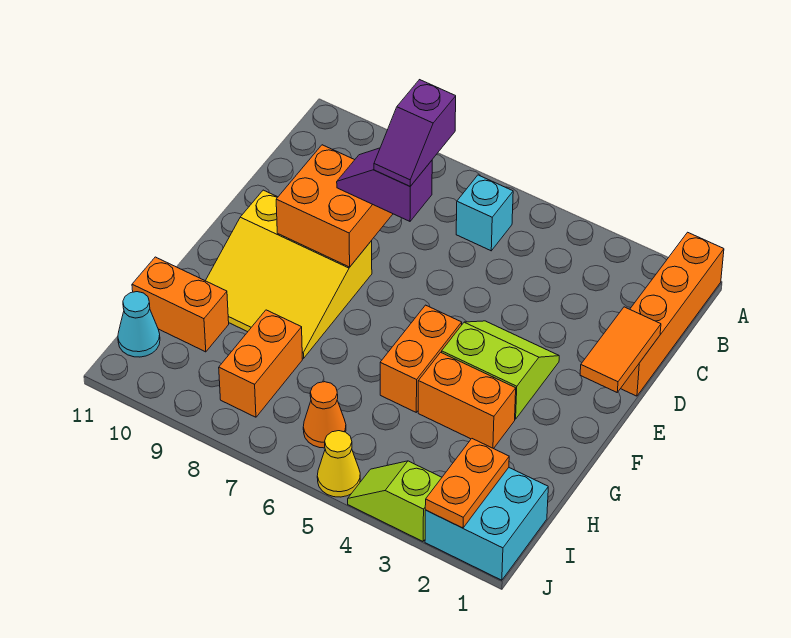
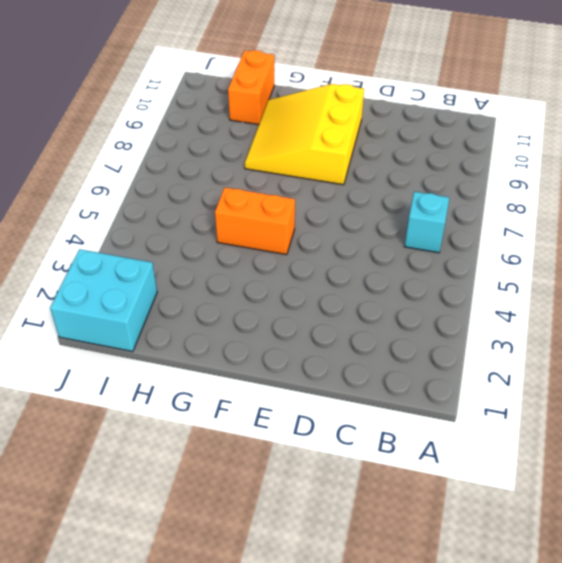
none -> orange brick A1:D1 level 1
none -> lime slope E3:F4 level 1 top F
none -> orange brick G3:G4 level 1

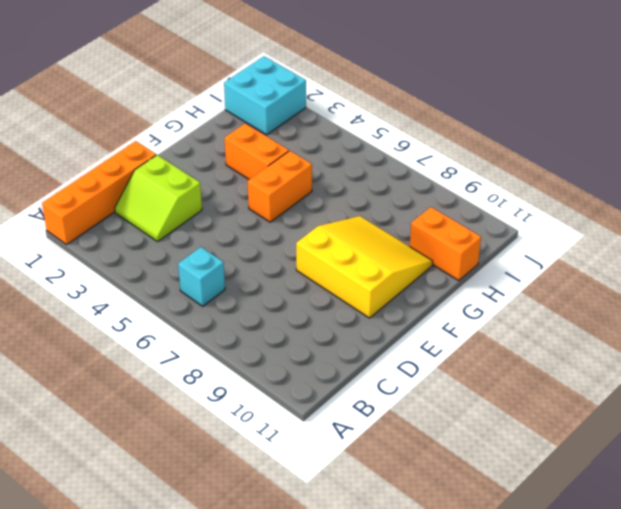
lime slope C2:D3 level 1 top D -> lime slope E3:F4 level 1 top F
none -> orange brick H8:I8 level 1
none -> orange cone I6 level 1
none -> cyan cone I11 level 1

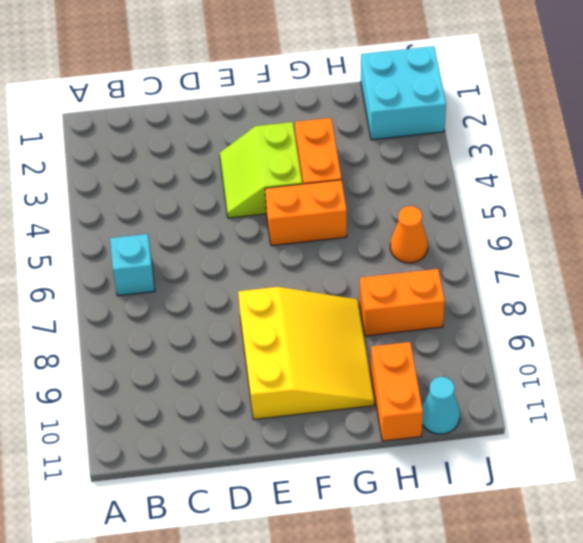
none -> orange brick A1:D1 level 1
none -> lime slope J3:J4 level 1 top 3
none -> yellow cone J5 level 1

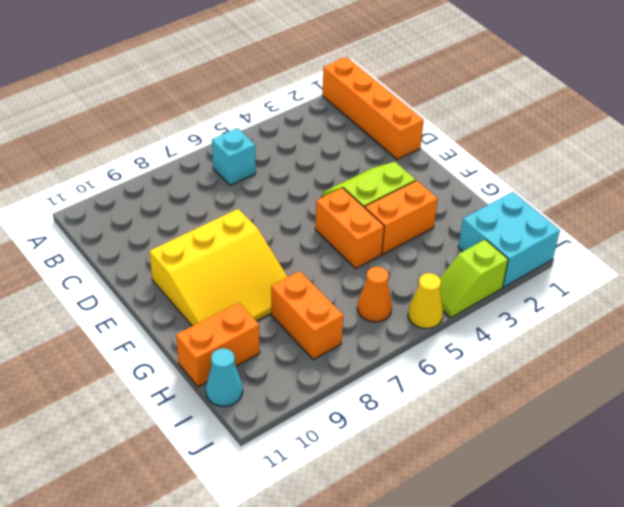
none -> orange tile D1:E1 level 2
none -> orange brick D8:E9 level 2
none -> orange plate I2:J2 level 2

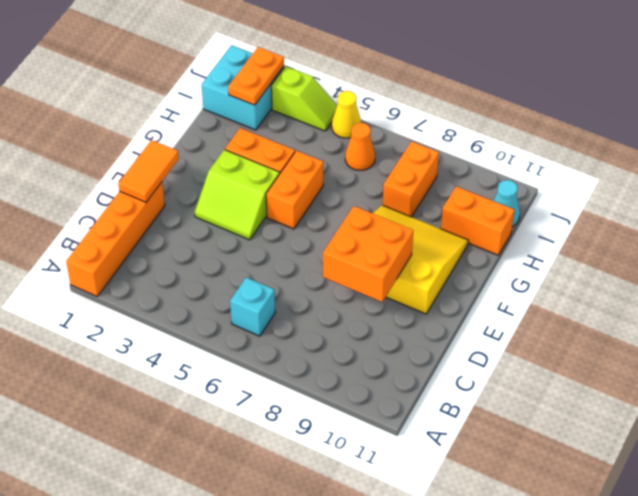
none -> purple slope D7:D8 level 3 top 7
none -> purple slope C7:D7 level 4 top C

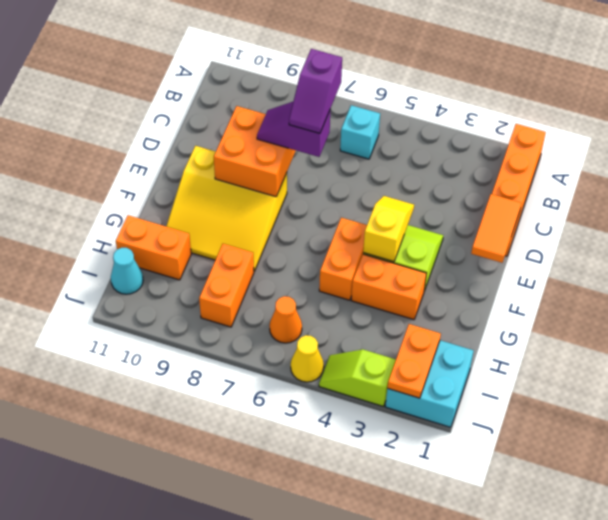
yellow slope E4:F4 level 2 top F -> none

